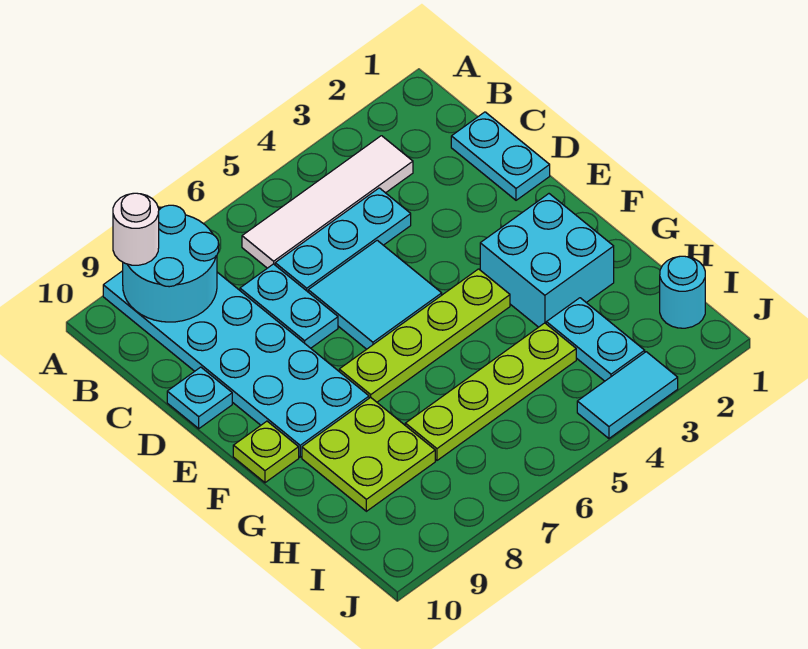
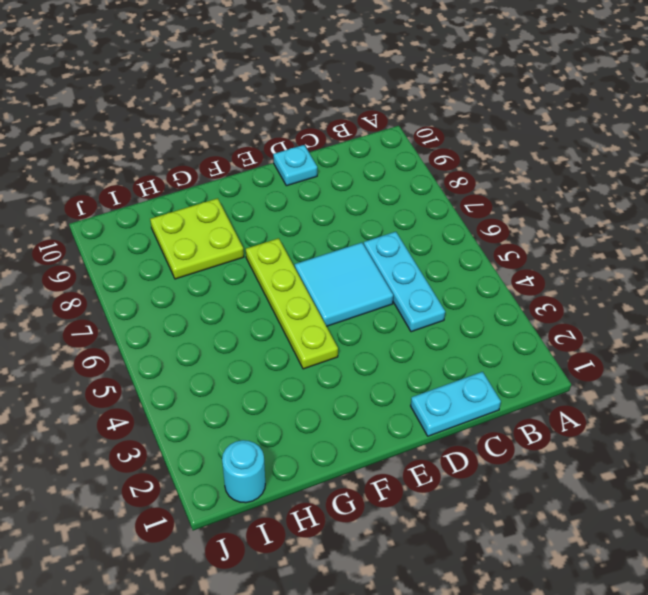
none -> cyan plate A8:F9 level 1
none -> white tile B3:B6 level 1
none -> cyan plate C7:D7 level 1

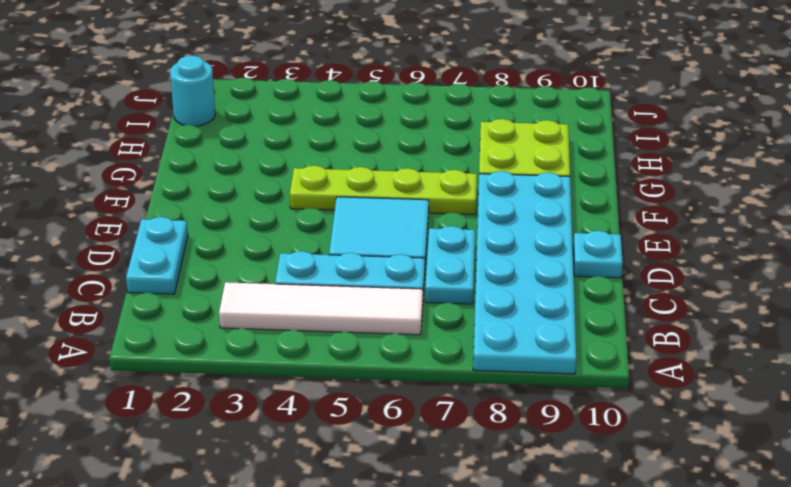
none -> cyan brick F2:G3 level 1
none -> lime plate F10 level 1
none -> cyan plate H3:I3 level 1

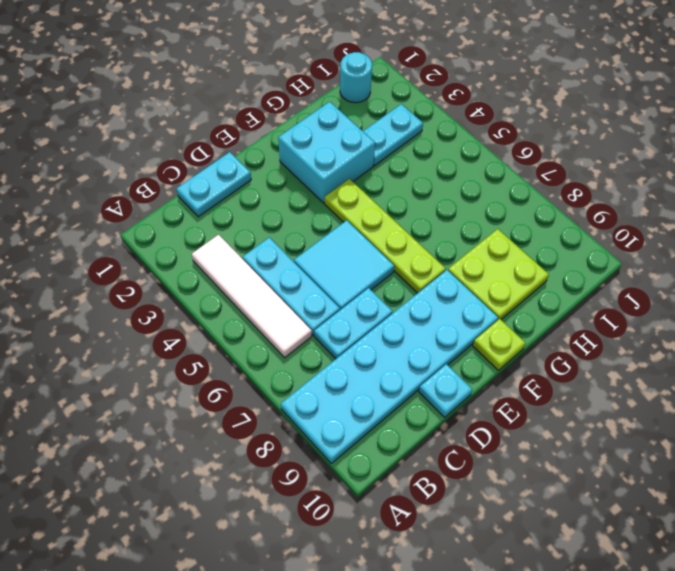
none -> lime plate H4:H7 level 1
none -> cyan tile J3:J4 level 1
none -> cyan round brick A8:B9 level 2

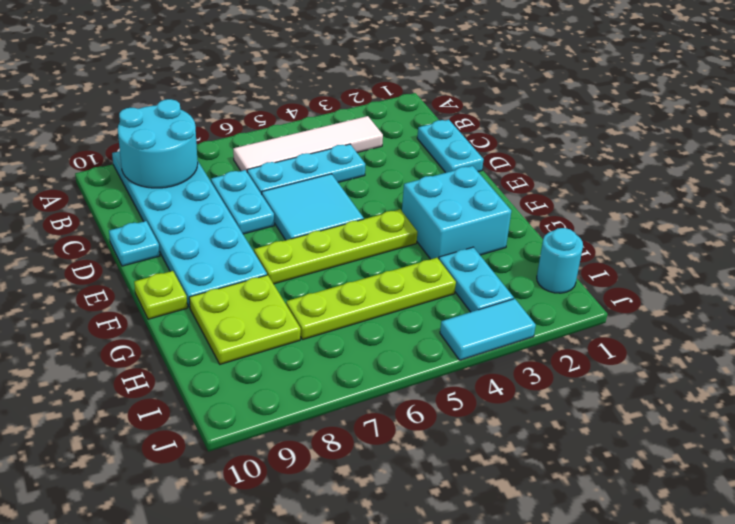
none -> white round brick A9 level 3

